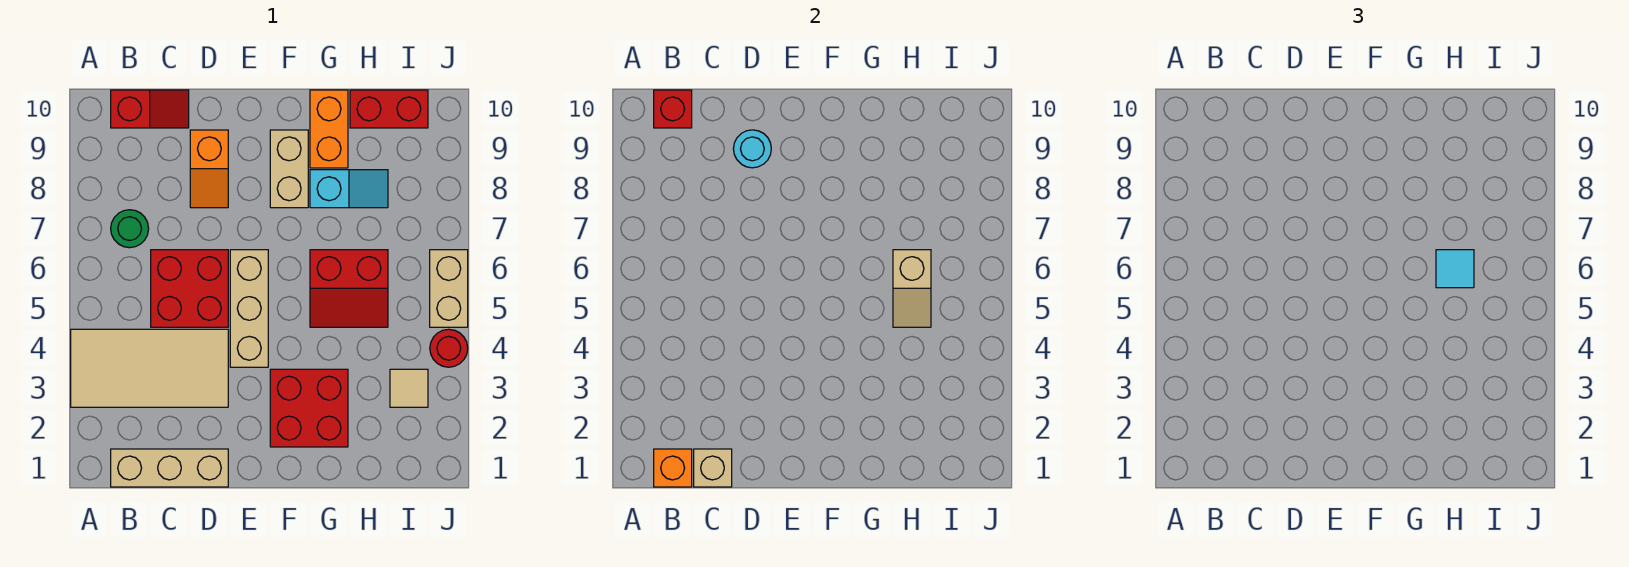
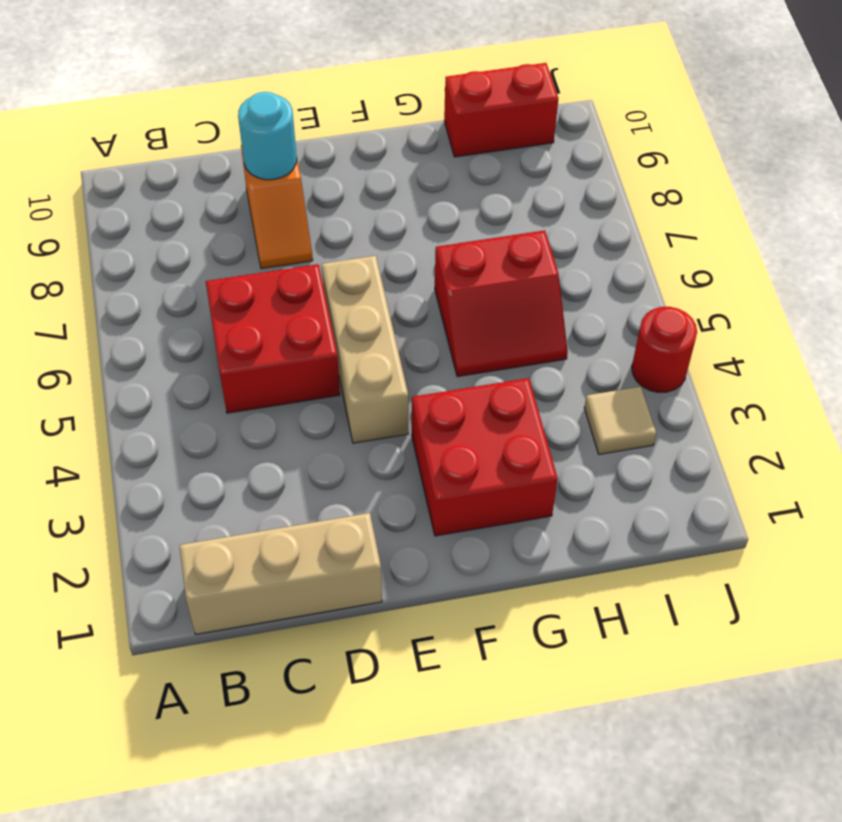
none -> tan tile A3:D4 level 1
none -> green round brick B7 level 1
none -> red slope B10:C10 level 1 top B

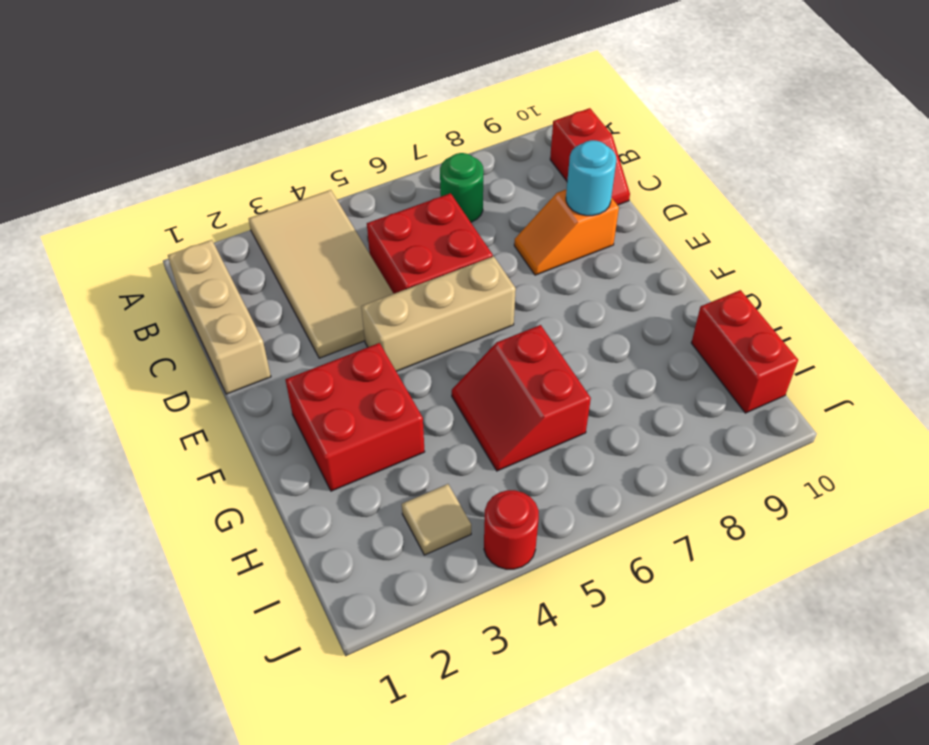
none -> tan brick F8:F9 level 1
none -> cyan slope G8:H8 level 1 top G
none -> orange brick G9:G10 level 1

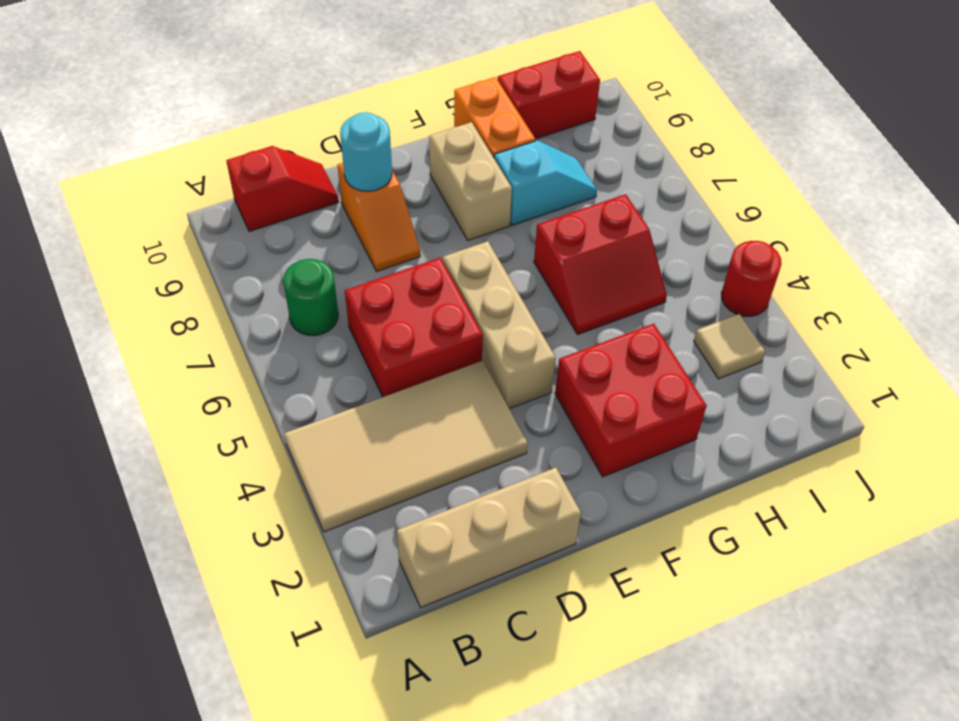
none -> tan brick J5:J6 level 1
none -> orange brick B1 level 2
none -> red brick B10 level 2

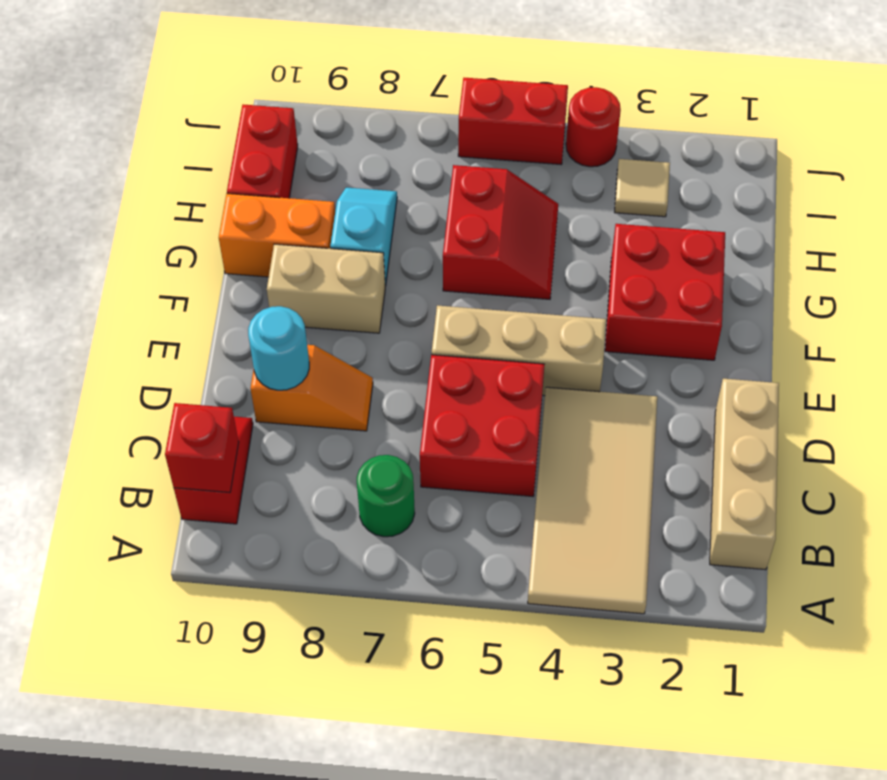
red brick J5:J6 level 1 -> tan brick J5:J6 level 1
none -> orange brick B1 level 2
none -> tan brick C1 level 2
none -> tan slope H5:H6 level 2 top 6

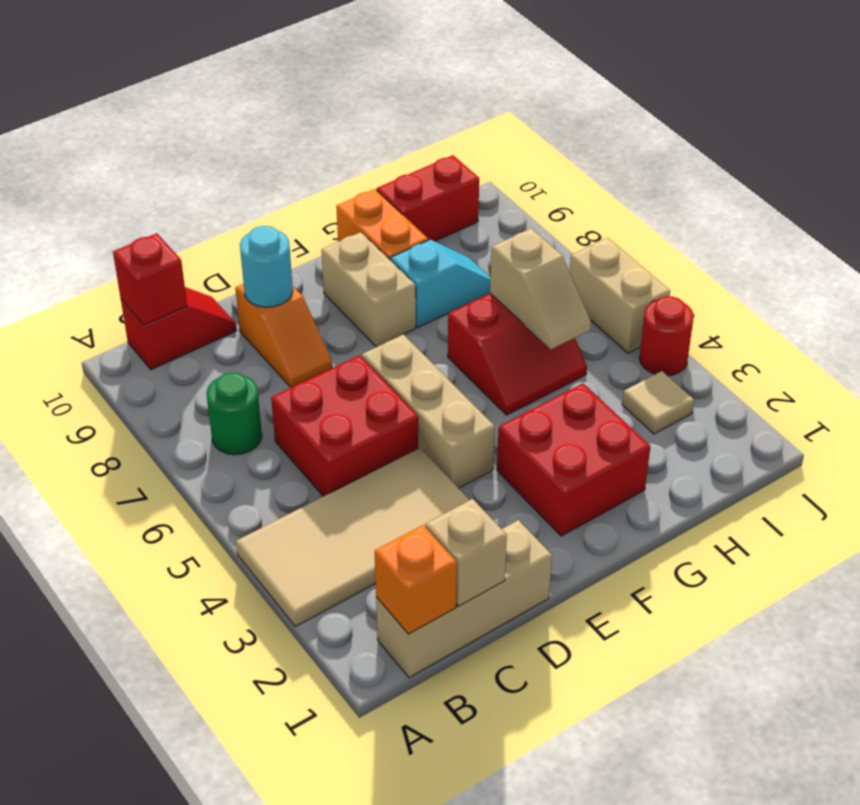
none -> cyan tile H6 level 3

